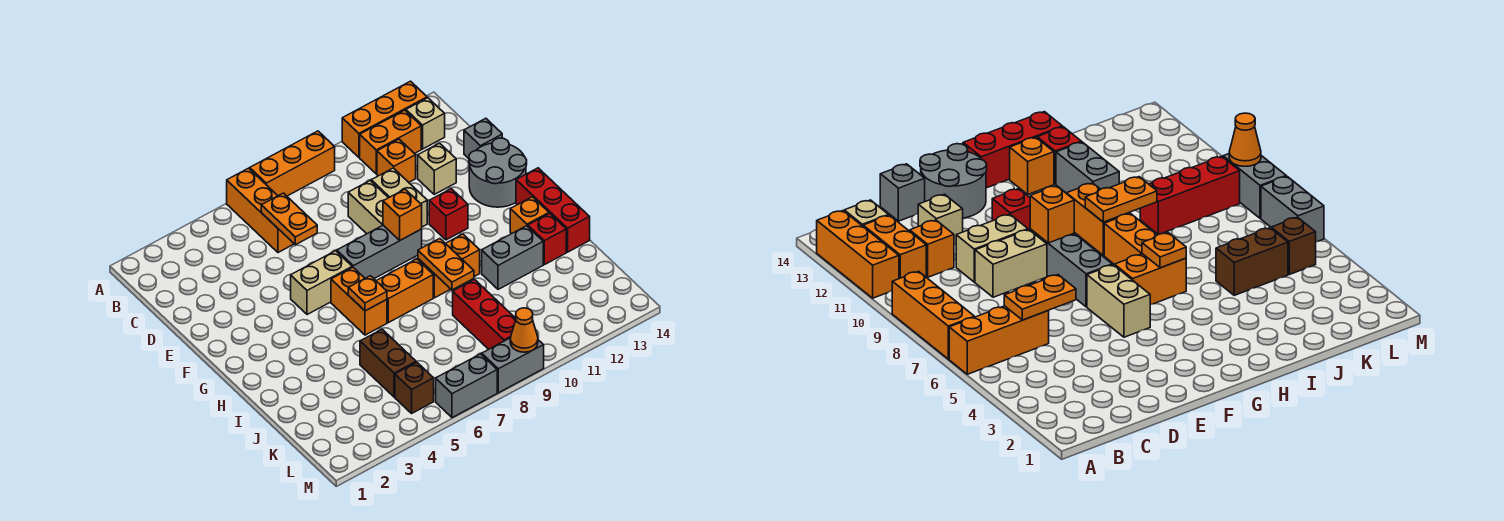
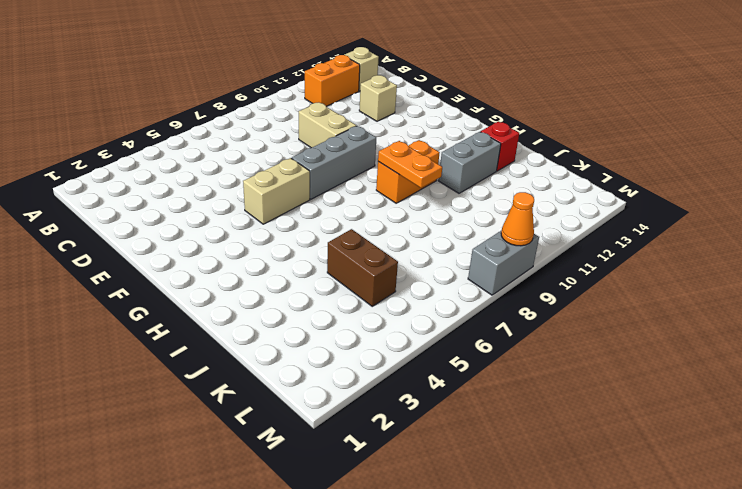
none -> orange brick A6:C6 level 1
none -> orange brick A7:A9 level 1
none -> orange brick A11:A13 level 1
none -> orange brick C11 level 1

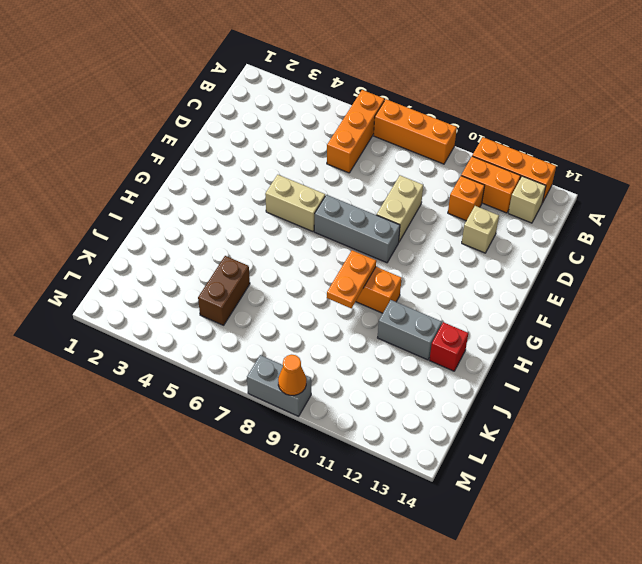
none -> tan brick D10:E10 level 1
none -> grey brick D14 level 1
none -> grey round brick E13:F14 level 1
none -> red brick F11 level 1

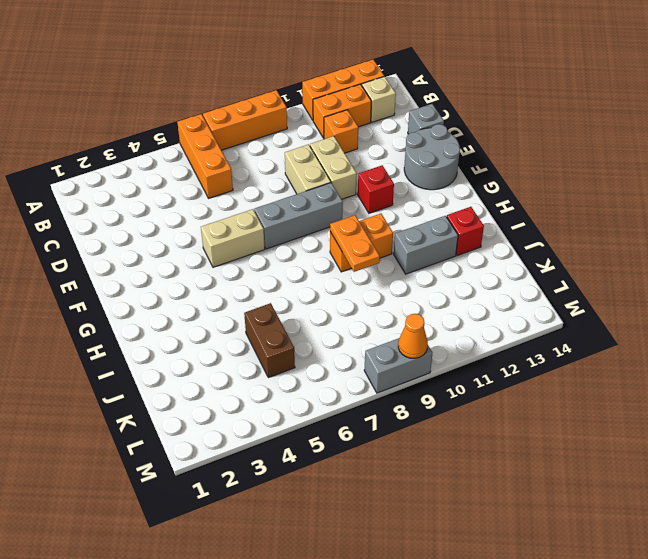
none -> tan brick D12 level 1
none -> orange brick G6:H6 level 1
none -> red brick G14:I14 level 1
none -> orange brick H7:H8 level 1

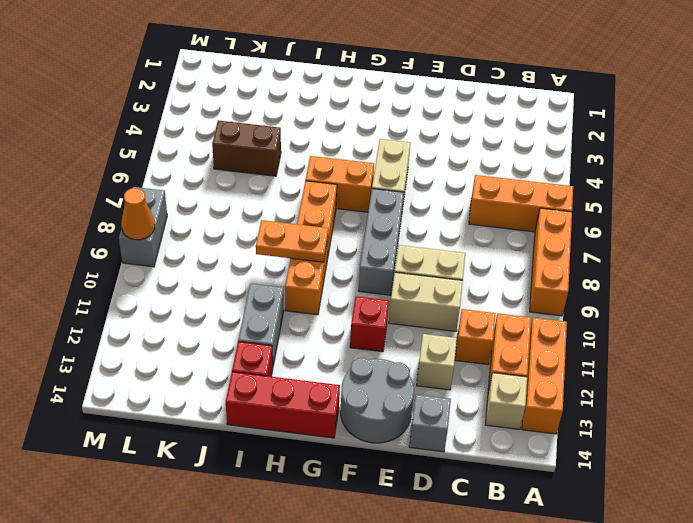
none -> orange brick H13 level 1
none -> red brick J9:L9 level 1
none -> brown brick L5 level 1
none -> grey brick M6:M7 level 1

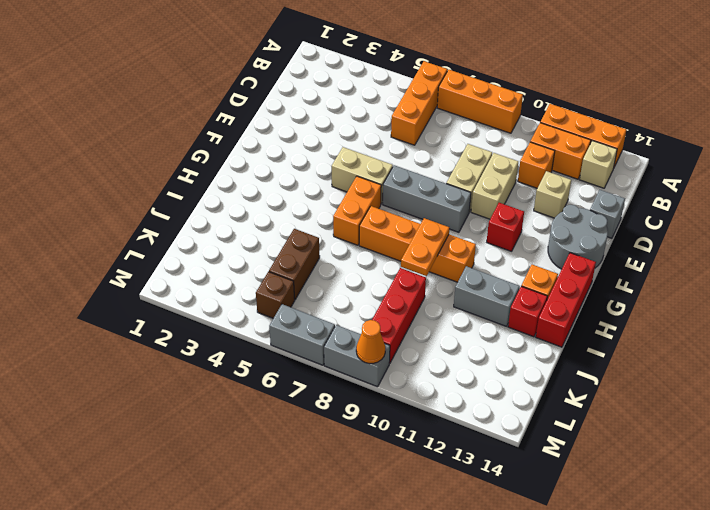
none -> orange plate C6:D6 level 2
none -> orange brick F9 level 2
none -> orange plate H6 level 2

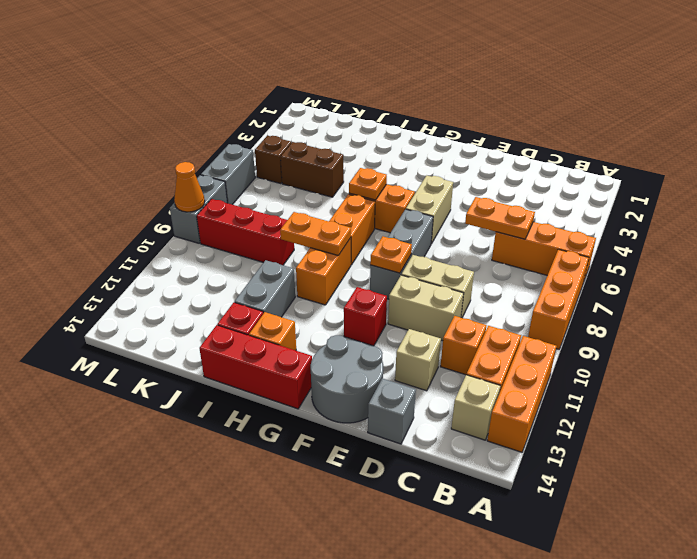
orange plate F9 level 2 -> orange brick F9 level 2

